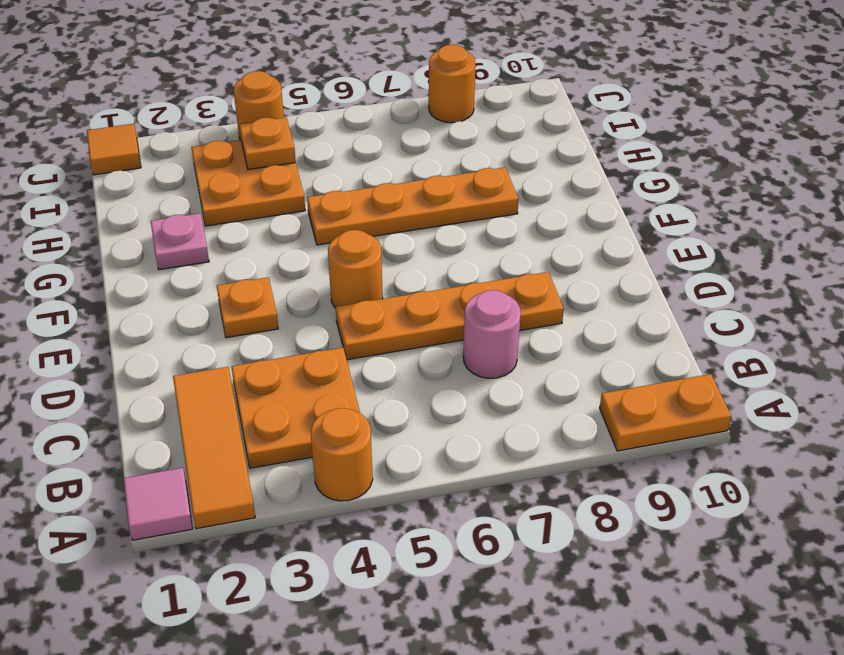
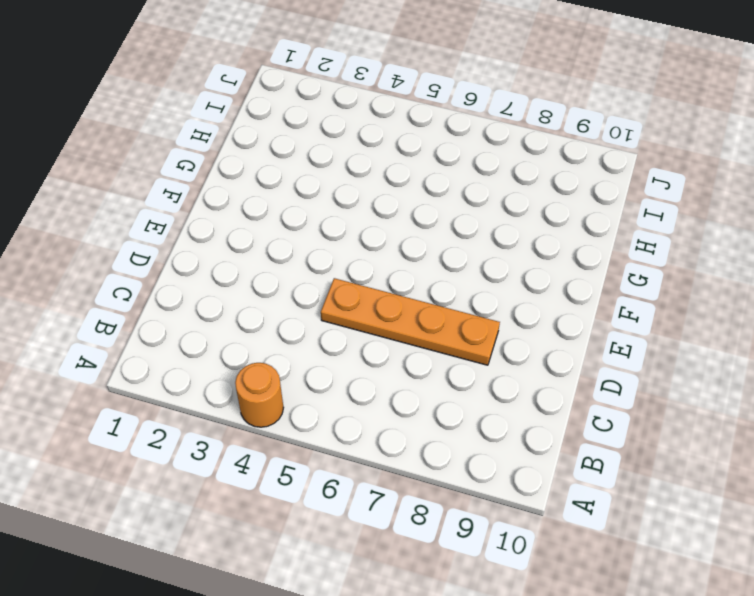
none -> pink tile A1 level 1
none -> orange tile A2:C2 level 1
none -> orange plate A9:A10 level 1

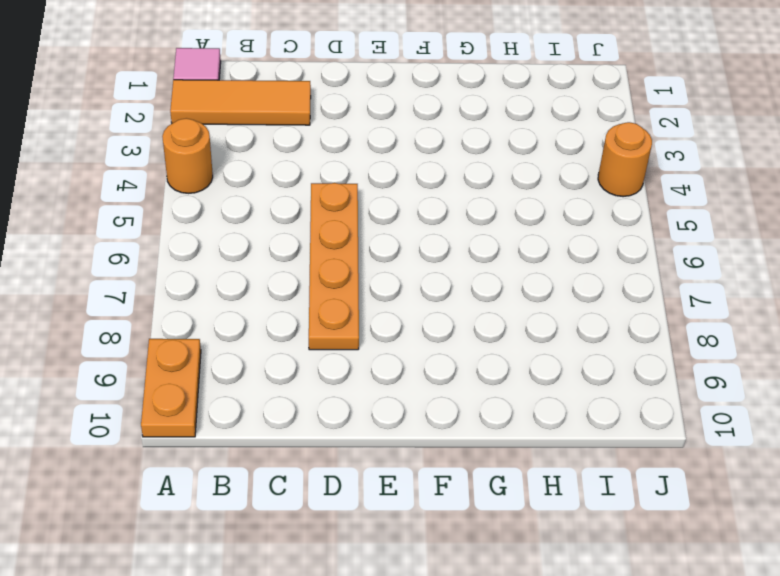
none -> orange plate B3:C4 level 1
none -> pink round brick C7 level 1
none -> orange plate E3 level 1

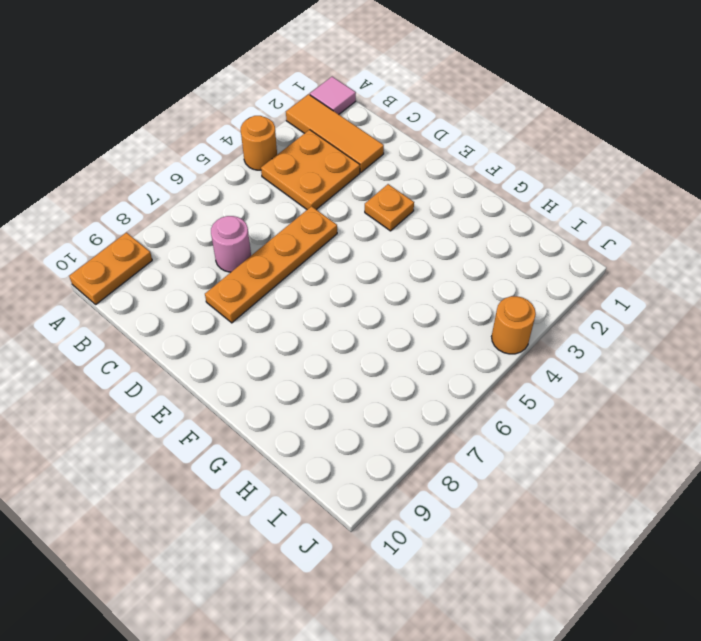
none -> orange round brick E5 level 1
none -> pink plate G2 level 1
none -> orange plate G5:G8 level 1

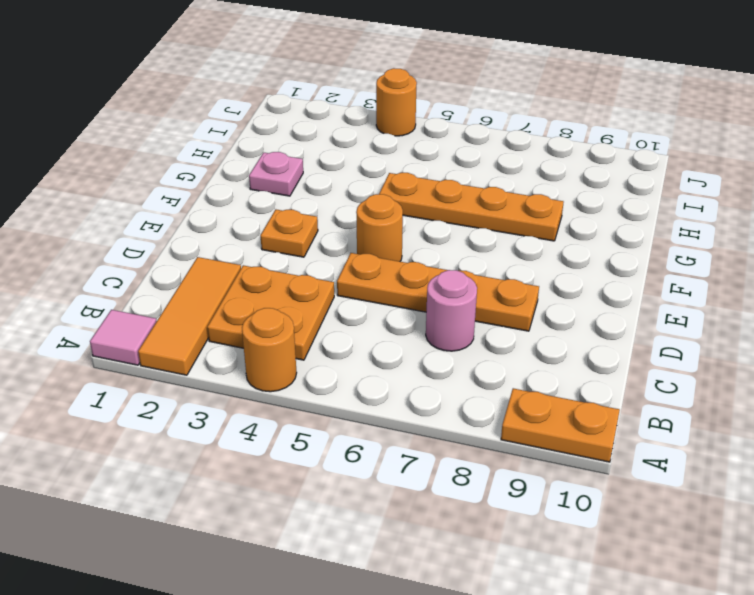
none -> orange plate H3:I4 level 1
none -> orange tile J1 level 1
none -> orange round brick J8 level 1

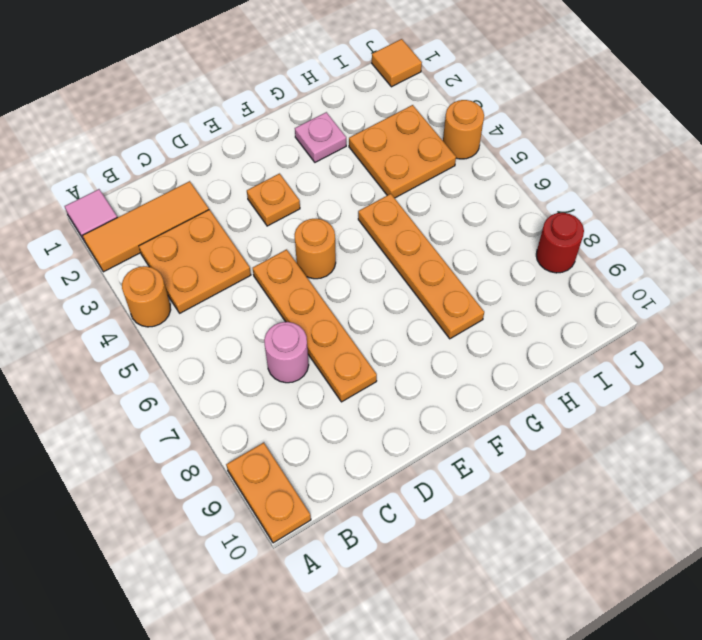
red round brick J8 level 1 -> orange round brick J8 level 1
none -> orange plate I4 level 2

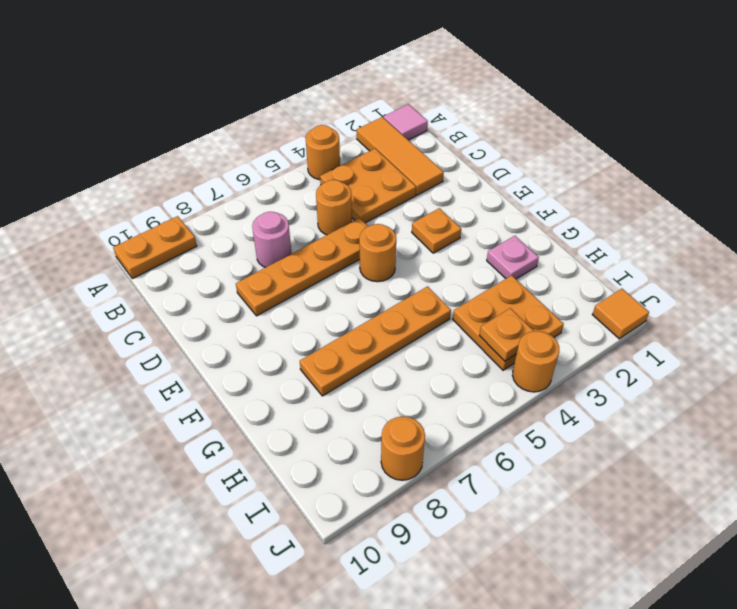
orange round brick C5 level 1 -> none

